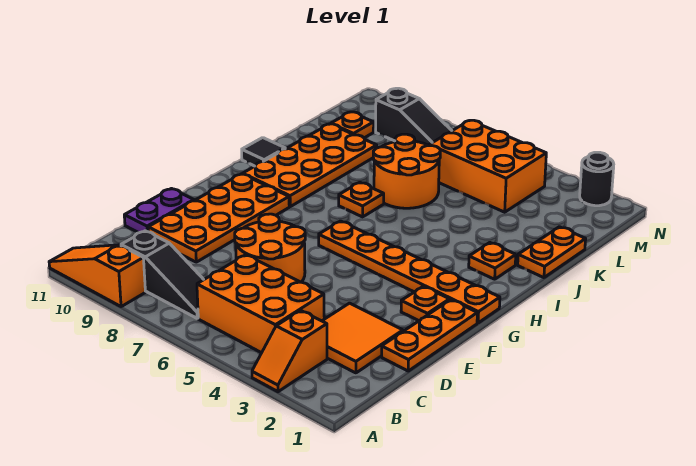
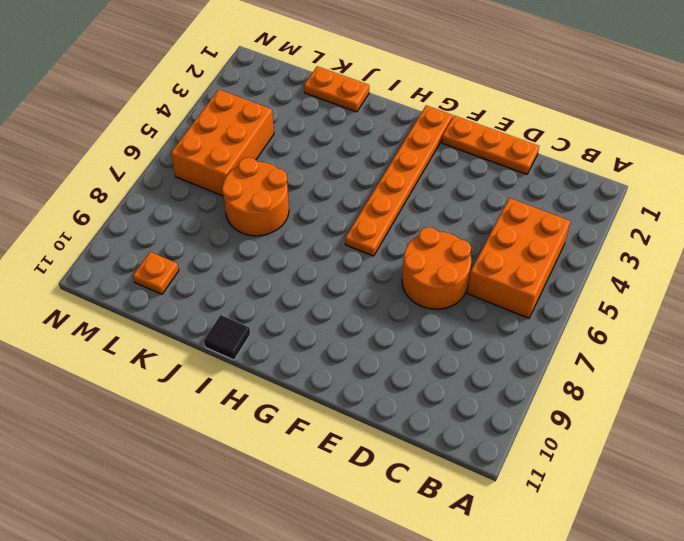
none -> orange slope A3:B3 level 1 top B
none -> orange slope A9:A11 level 1 top 9
none -> black slope B7:B9 level 1 top 9

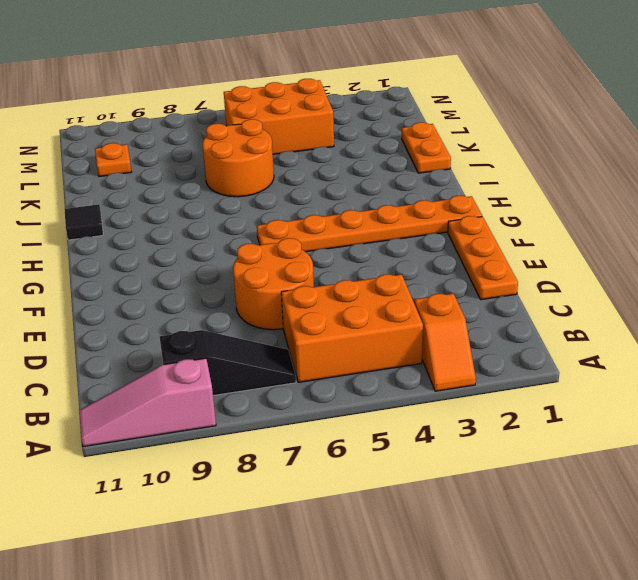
pink slope A9:A11 level 1 top 9 -> orange slope A9:A11 level 1 top 9
none -> orange tile C2:D3 level 1
none -> orange plate D9:G10 level 1
none -> purple plate D11:E11 level 1

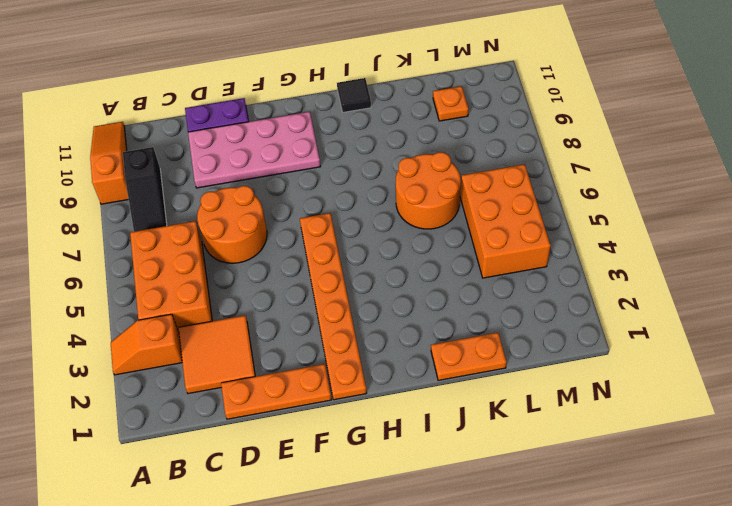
pink plate D9:G10 level 1 -> orange plate D9:G10 level 1
none -> orange plate F2 level 1
none -> orange plate H9:K10 level 1
none -> orange plate I2 level 1

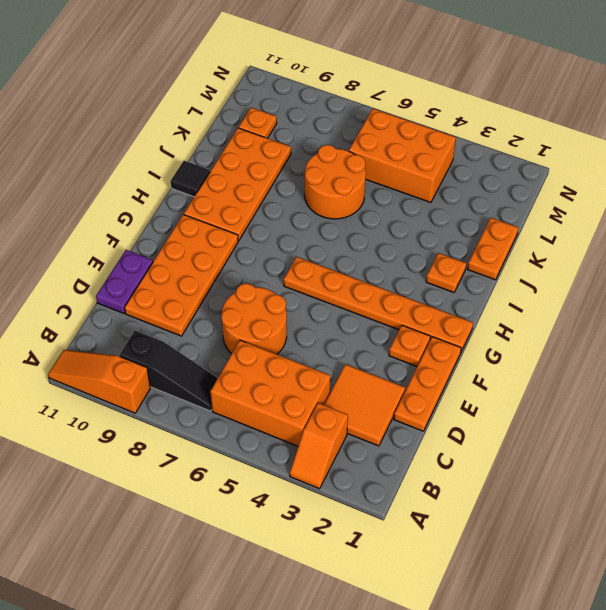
none -> orange plate I7 level 1
none -> black slope M7:M9 level 1 top 9
none -> black round brick N2 level 1

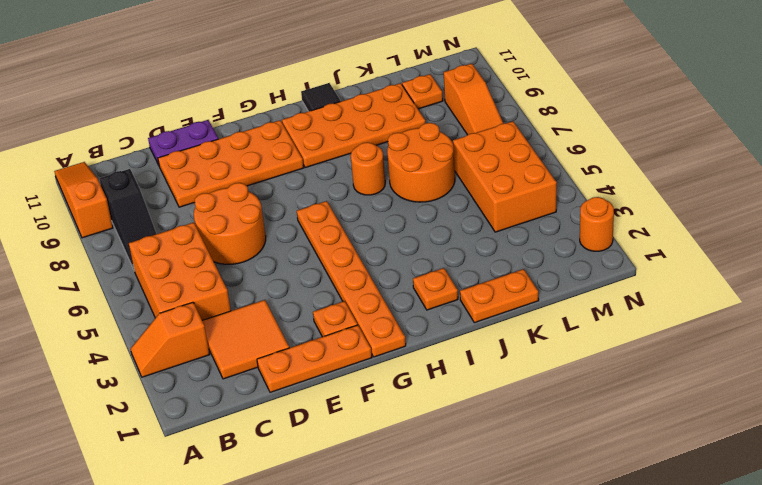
orange round brick I7 level 1 -> orange plate I7 level 1
orange slope M7:M9 level 1 top 9 -> black slope M7:M9 level 1 top 9
orange round brick N2 level 1 -> black round brick N2 level 1

